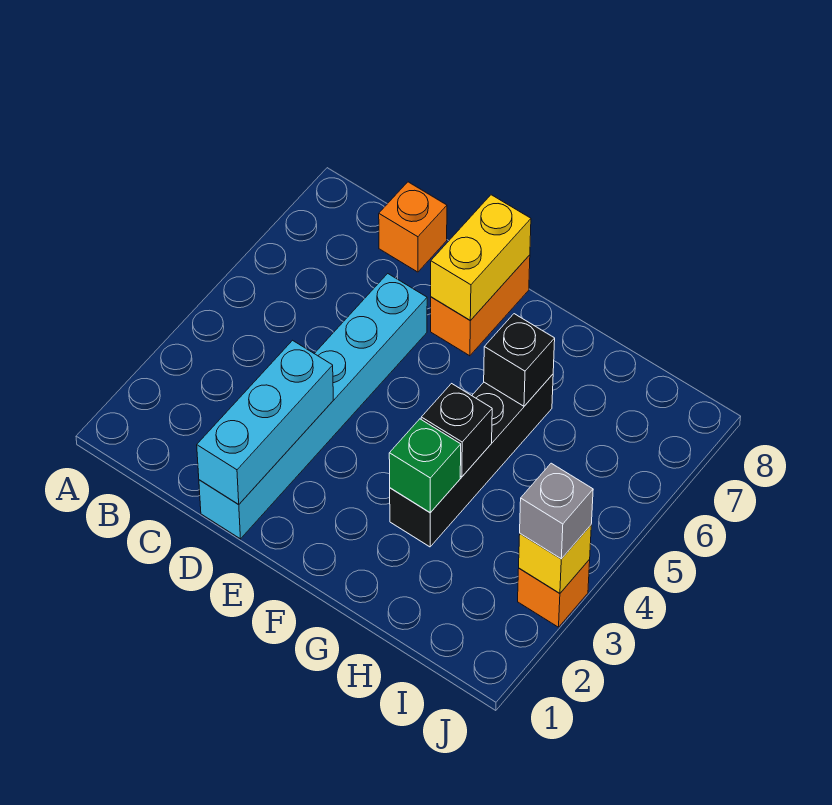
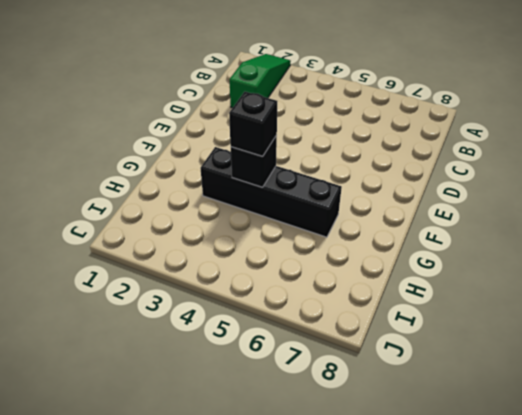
green slope A2:C2 level 1 top C -> none
black brick G4 level 3 -> black brick G6 level 2
none -> orange brick C8 level 1
none -> cyan brick D1:D6 level 1
none -> orange brick E7:E8 level 1

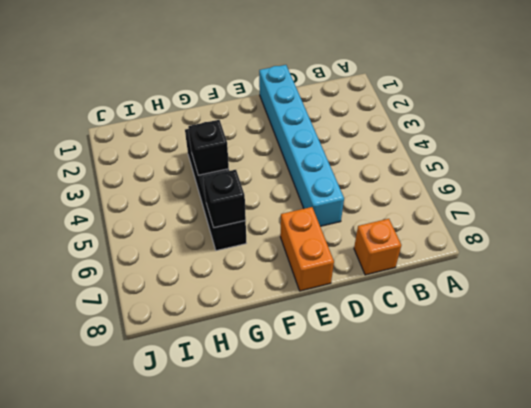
none -> orange brick J3 level 1
none -> cyan brick D1:D3 level 2
none -> yellow brick E7:E8 level 2

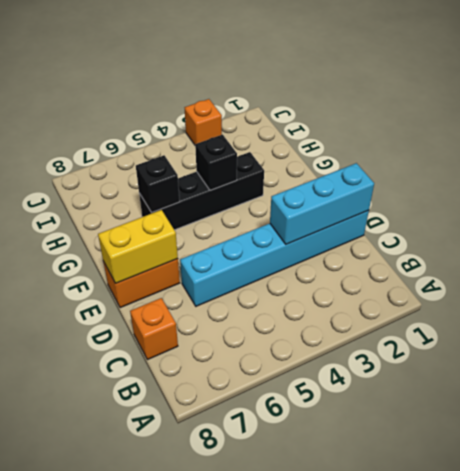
none -> green brick G3 level 2
none -> yellow brick J3 level 2
none -> grey brick J3 level 3

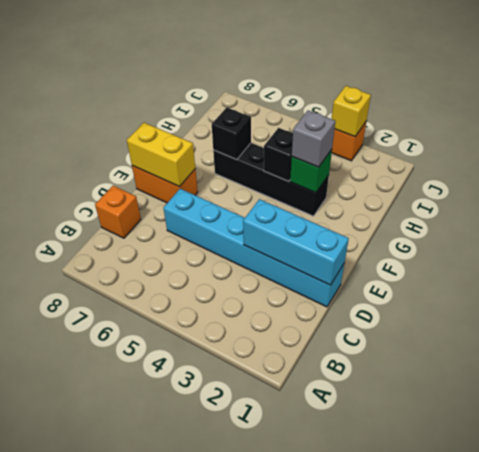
grey brick G3 level 3 -> grey brick J3 level 3

